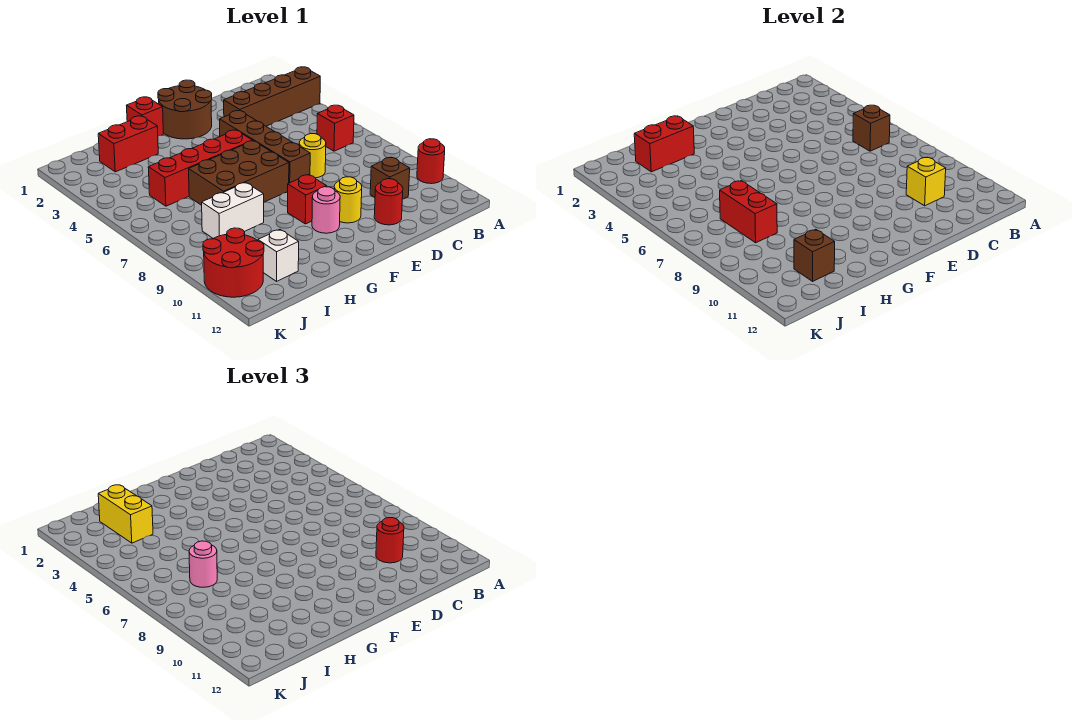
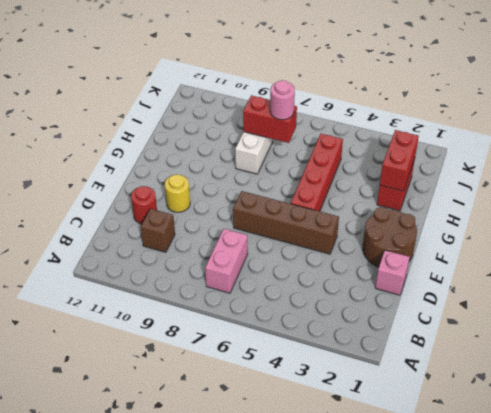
pink brick B7:C7 level 1 -> none
pink brick D1 level 1 -> none
none -> brown brick A3:D3 level 1
none -> red round brick A10 level 1
none -> red brick B6 level 1

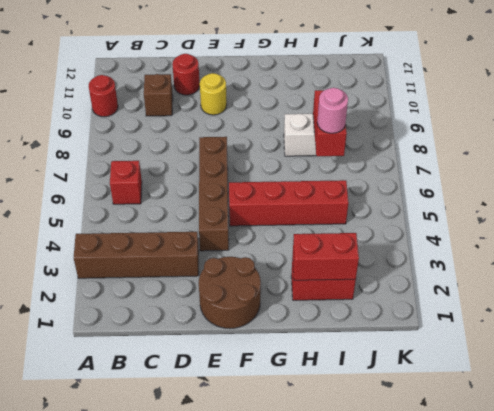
none -> yellow round brick D7 level 1
none -> brown brick F6:H7 level 1
none -> red brick F9 level 1

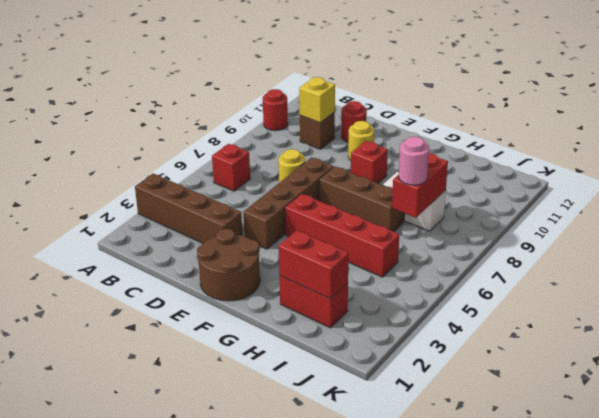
brown brick F7:H7 level 1 -> brown brick F6:H7 level 1
none -> pink round brick F10 level 1
none -> red brick G1 level 1
none -> white brick I11 level 1

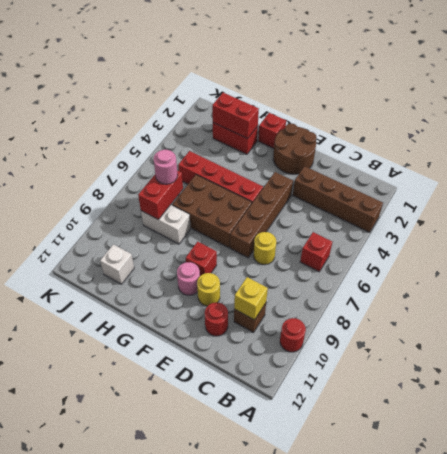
none -> red round brick J10:K11 level 1
none -> brown brick B6 level 2
none -> brown brick I11 level 2

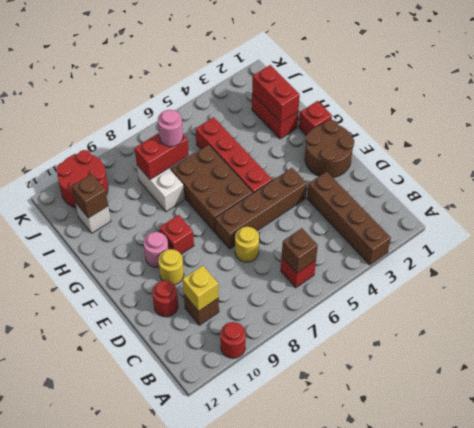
none -> red round brick C10 level 3
none -> yellow brick I2:I3 level 3

